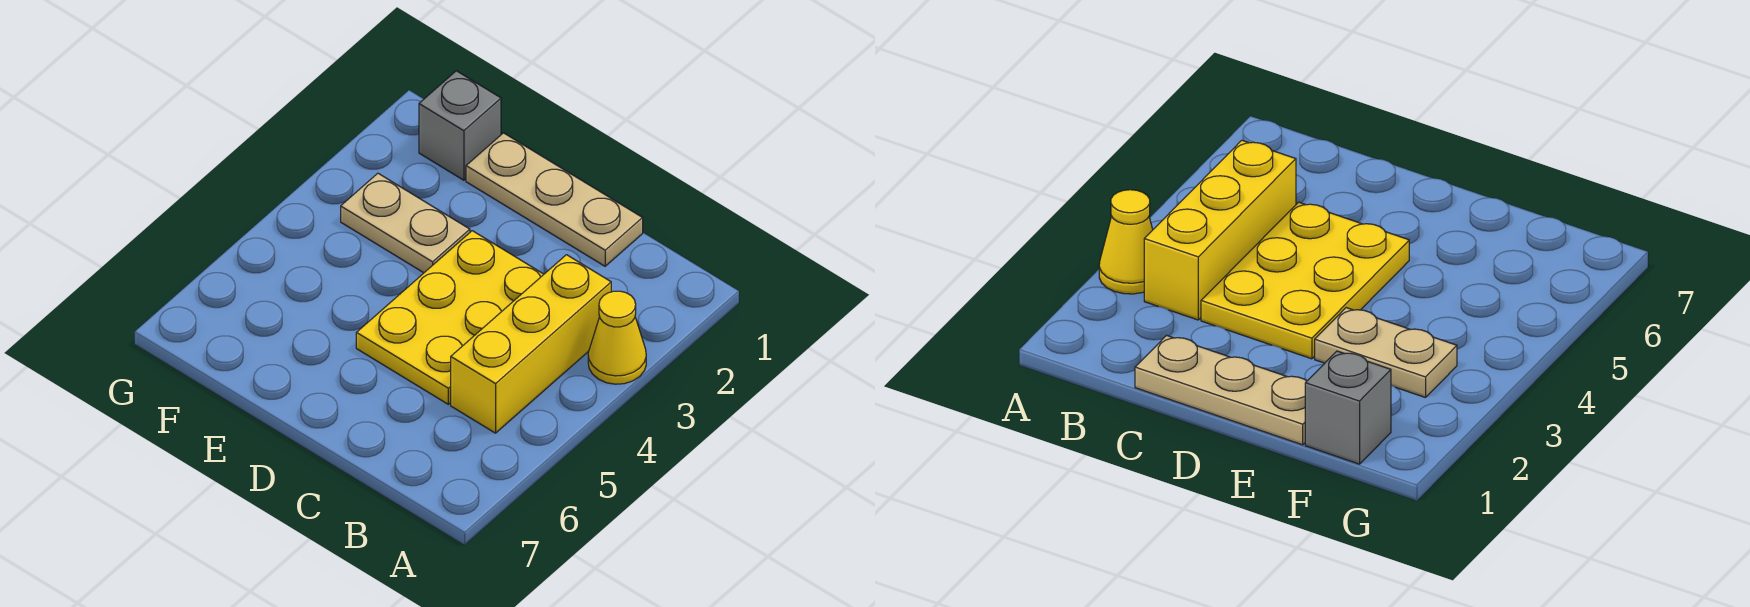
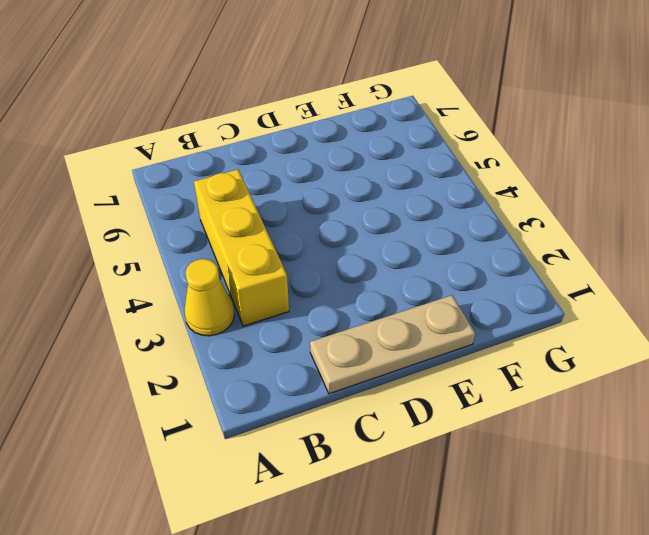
none -> yellow plate C3:D5 level 1
none -> tan plate E3:F3 level 1

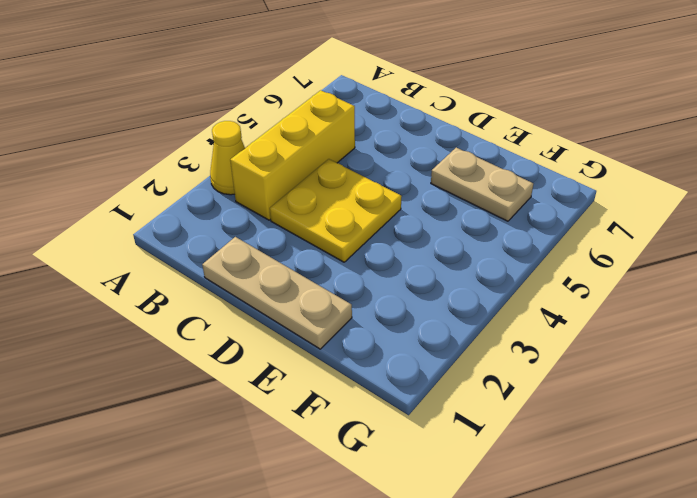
yellow plate C3:D4 level 1 -> yellow plate C3:D5 level 1
tan plate E6:F6 level 1 -> tan plate E3:F3 level 1
none -> grey brick F1 level 1

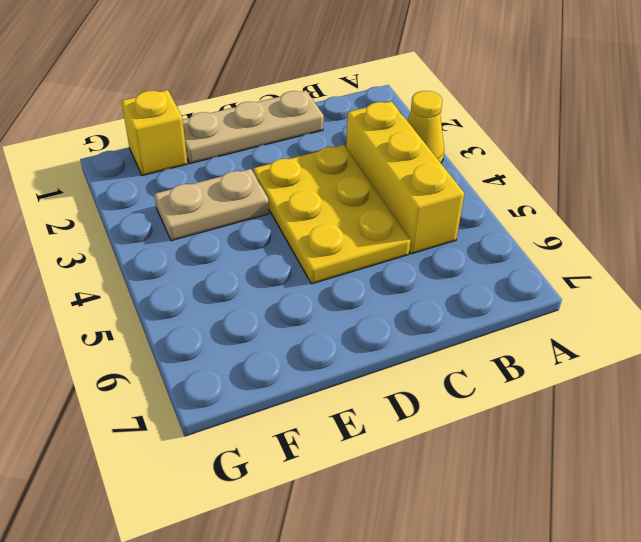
yellow brick F1 level 1 -> grey brick F1 level 1

